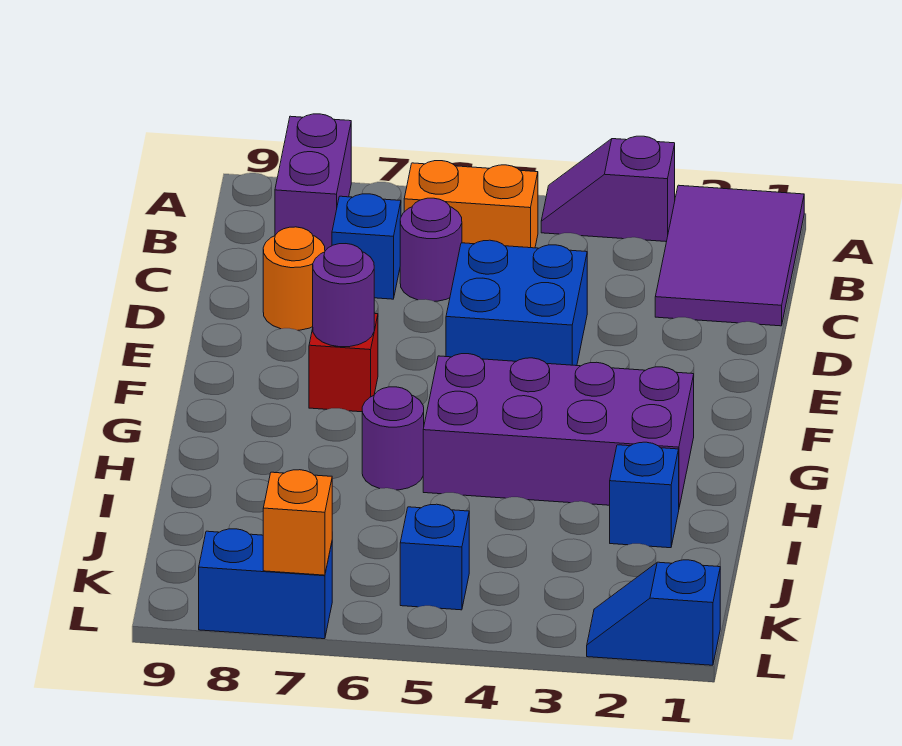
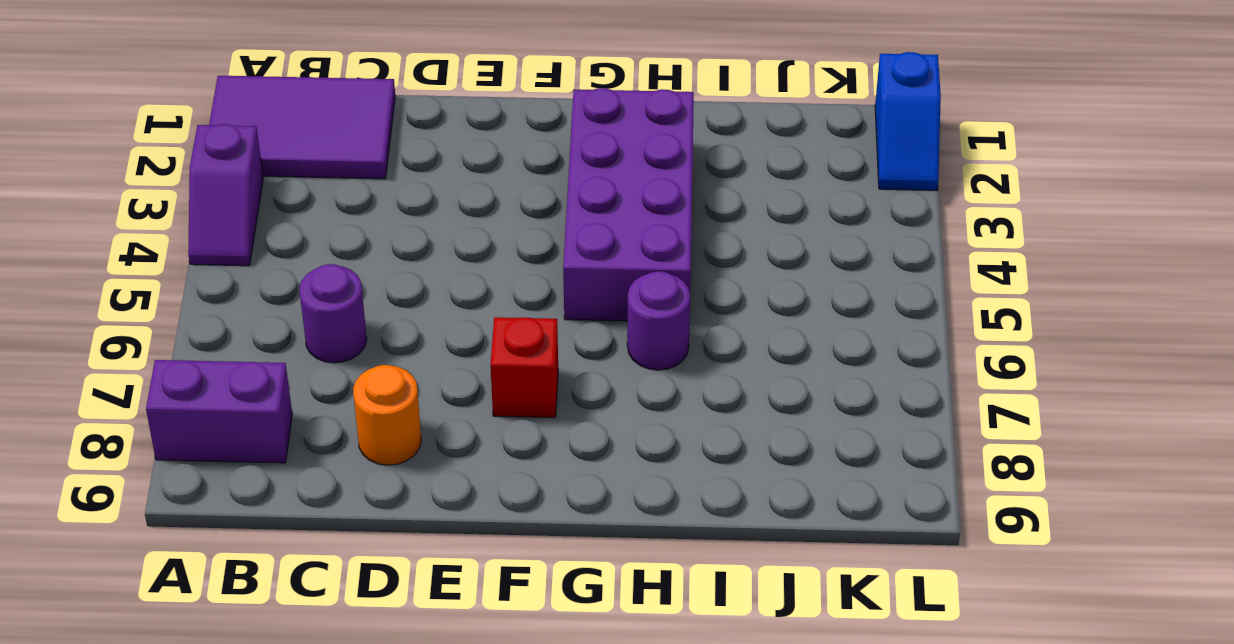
none -> orange brick B5:B6 level 1
none -> blue brick C7 level 1
none -> blue brick D4:E5 level 1

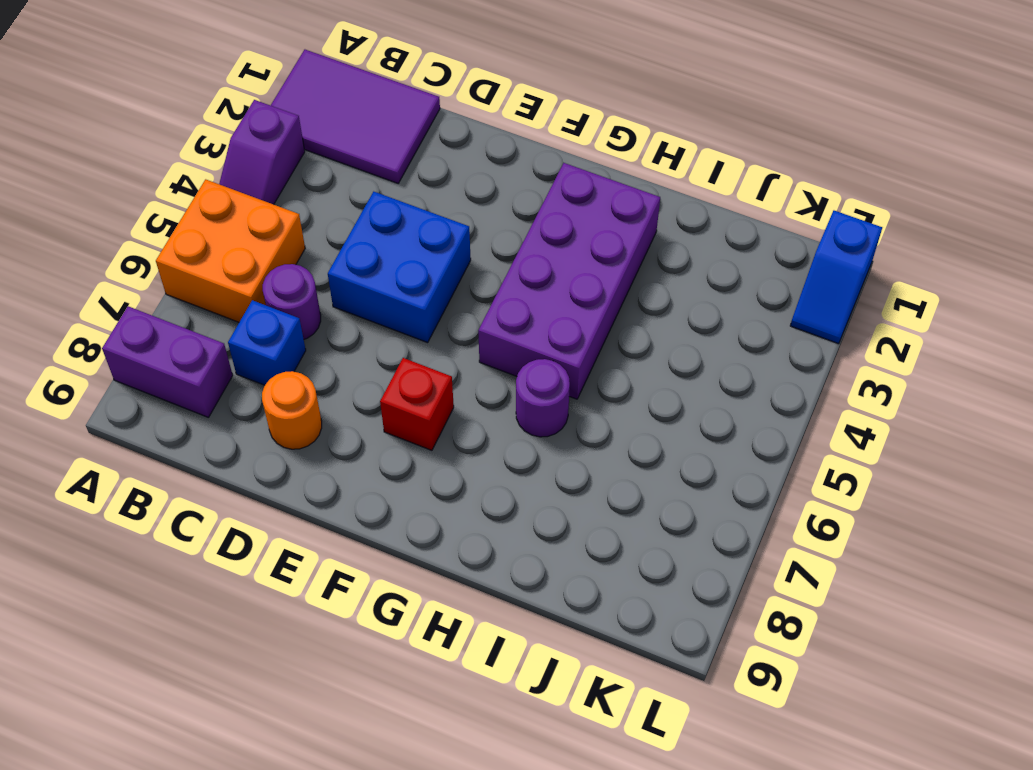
orange brick A5:B6 level 1 -> orange brick B5:B6 level 1
none -> blue brick I2 level 1
none -> blue brick K5 level 1
none -> blue brick L7:L8 level 1

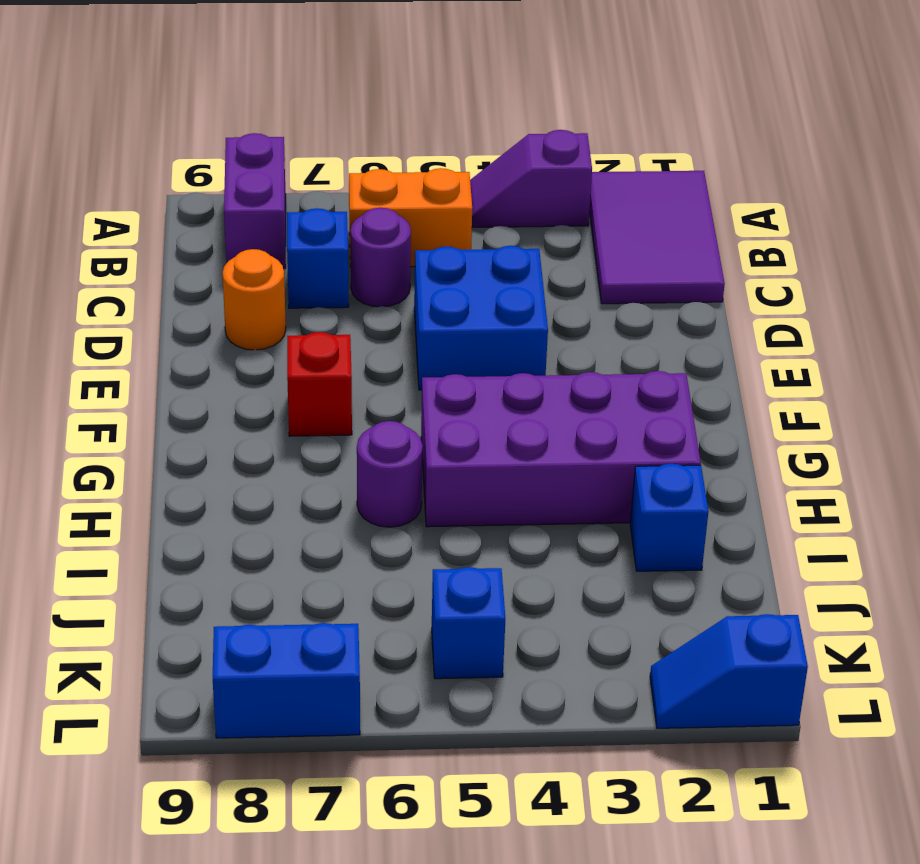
none -> purple round brick F7 level 2
none -> orange brick L7 level 2

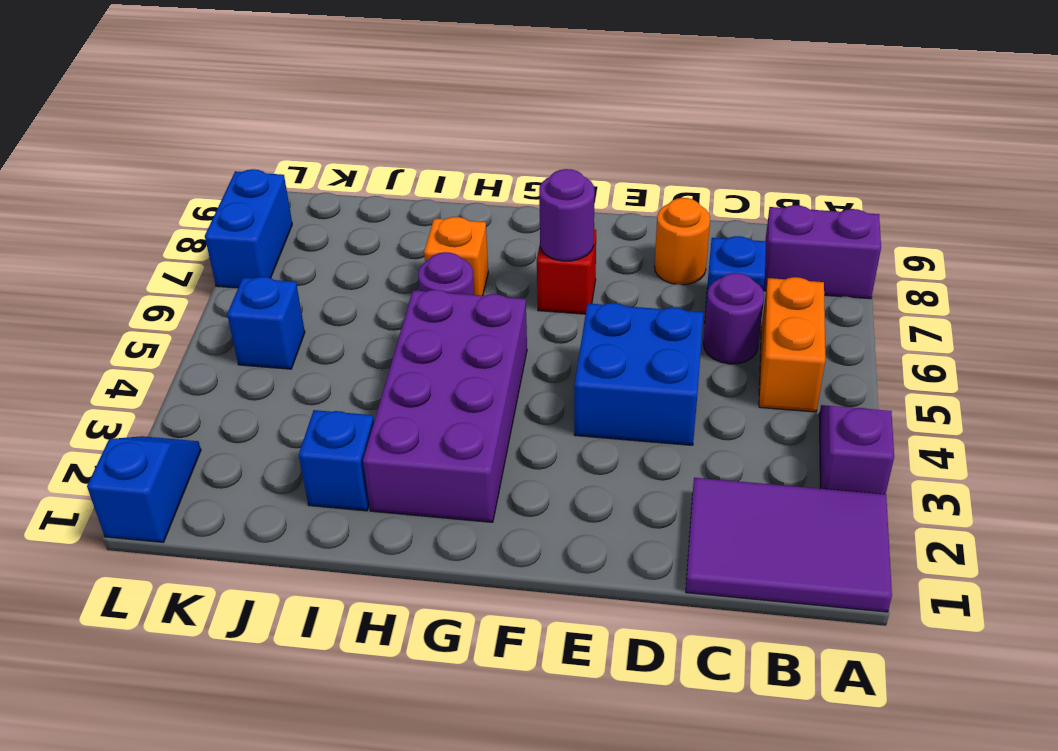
orange brick H7 level 1 -> orange brick L7 level 2

